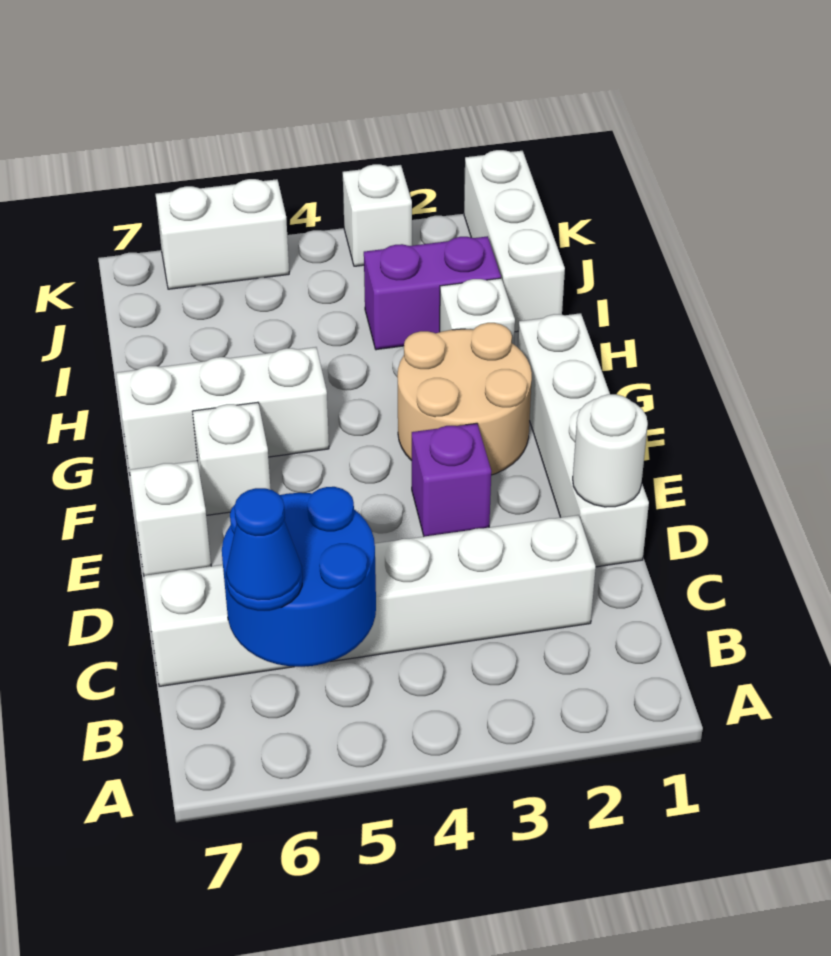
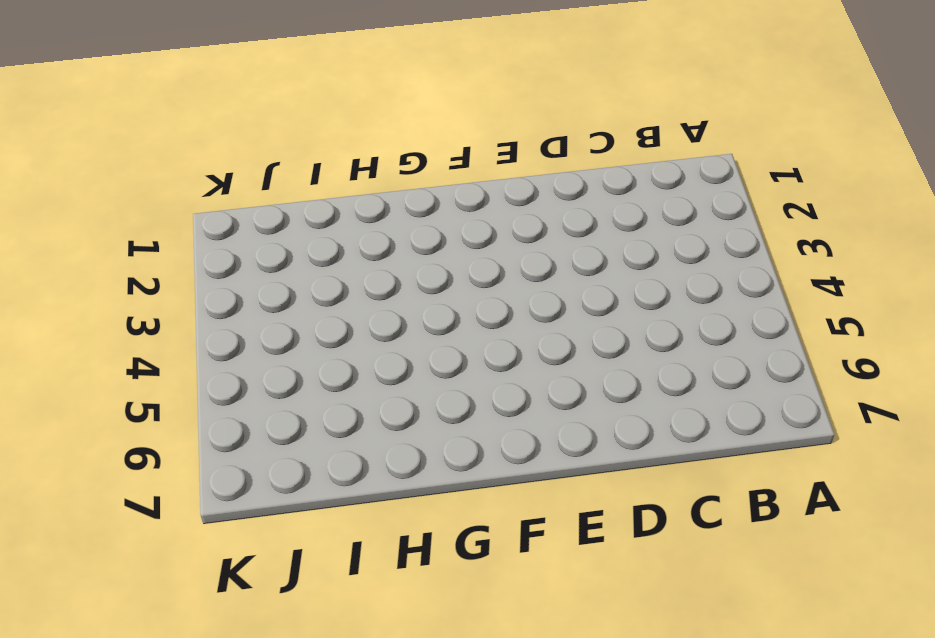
none -> white brick C2:C7 level 1
none -> white brick D1:G1 level 1
none -> purple brick E3 level 1

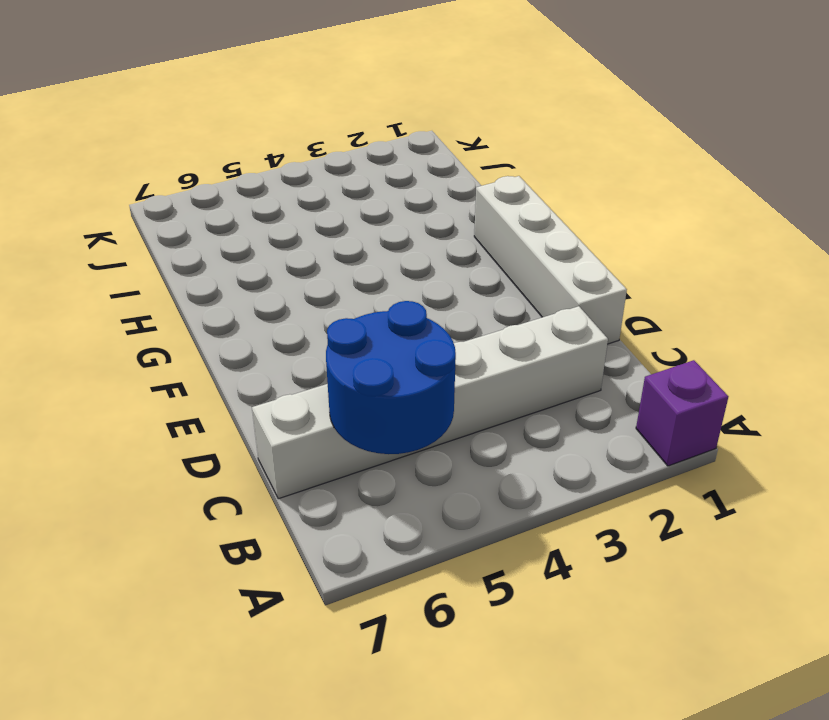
purple brick A1 level 1 -> purple brick E3 level 1
none -> white brick E7 level 1
none -> tan round brick F2:G3 level 1
none -> white brick F6 level 1

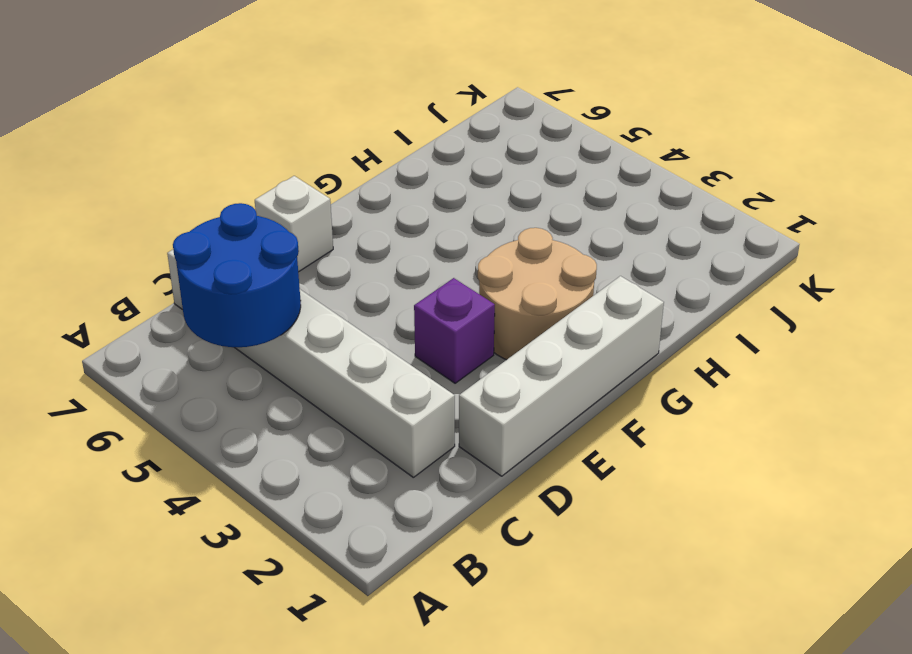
none -> white brick F6 level 1
none -> white brick G5:G7 level 1
none -> white brick H2 level 1

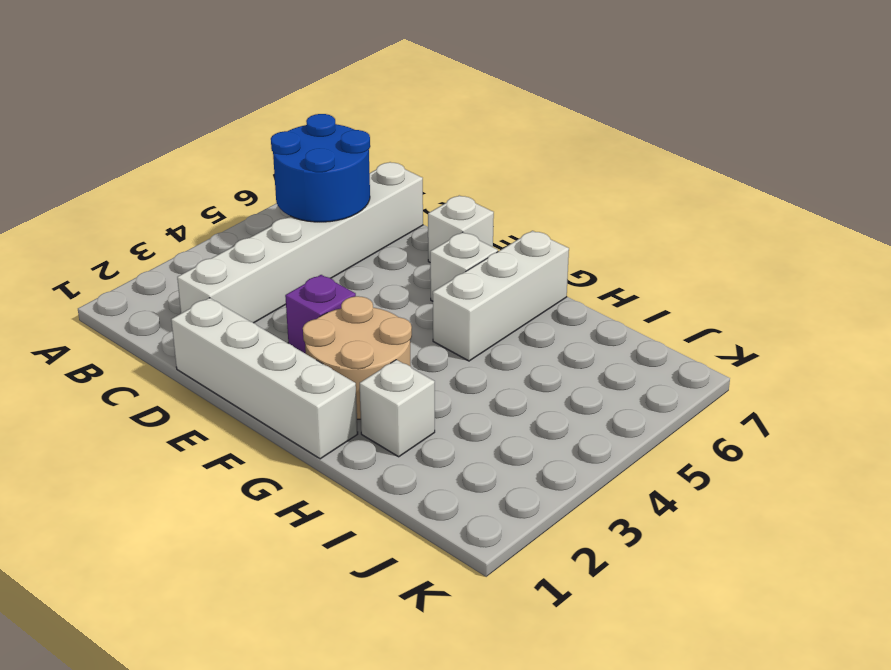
none -> white brick I1:K1 level 1
none -> purple brick I2:I3 level 1
none -> white brick K3 level 1

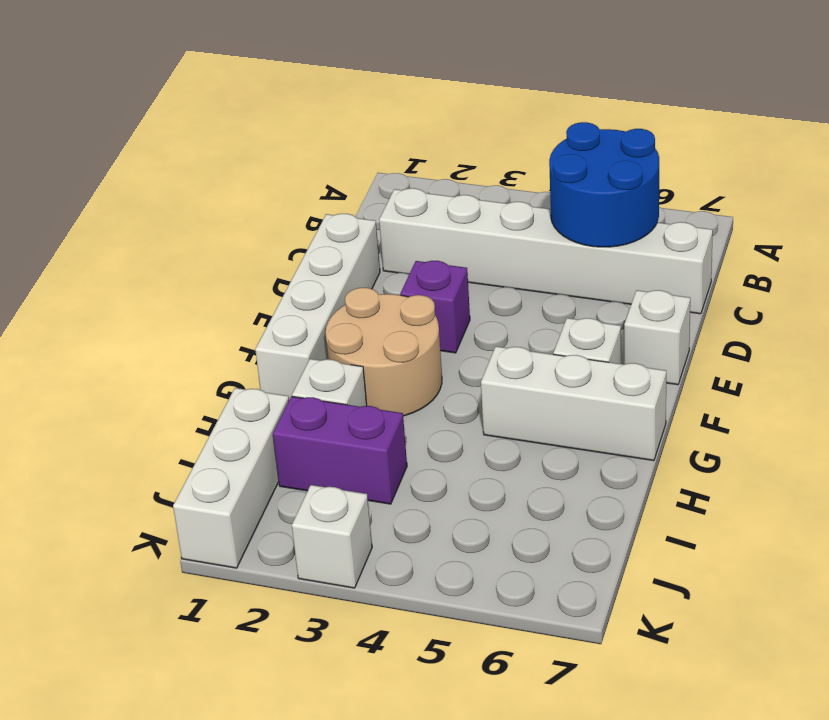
none -> white brick K5:K6 level 1
none -> white round brick D1 level 2
none -> blue cone B6 level 3

